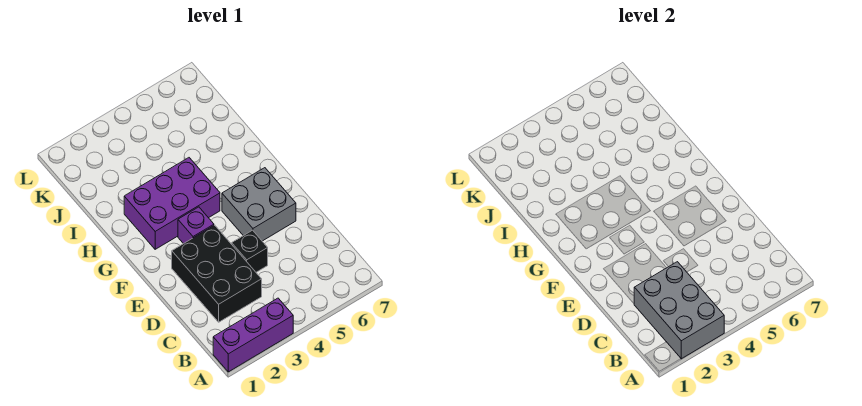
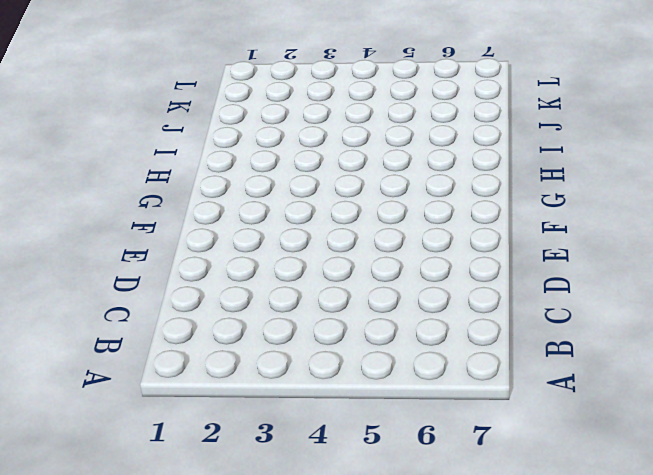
none -> purple brick A1:A3 level 1
none -> black brick C2:E3 level 1

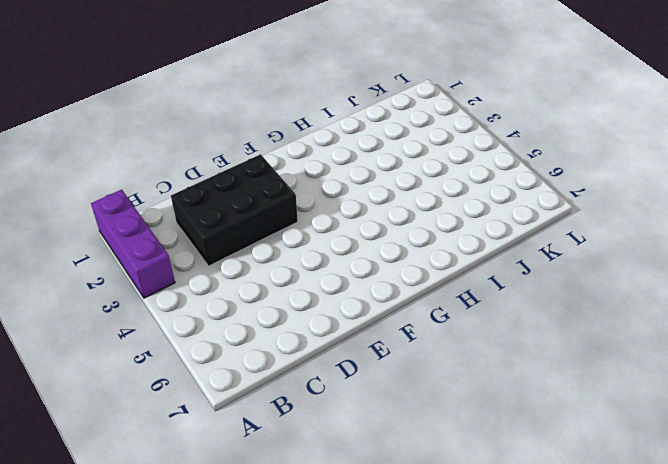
none -> black brick D4 level 1
none -> grey brick E5:F6 level 1

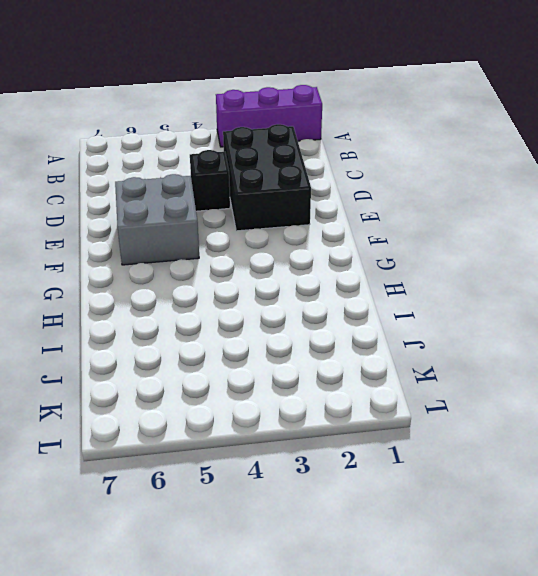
none -> purple brick F3 level 1
none -> purple brick G2:H4 level 1

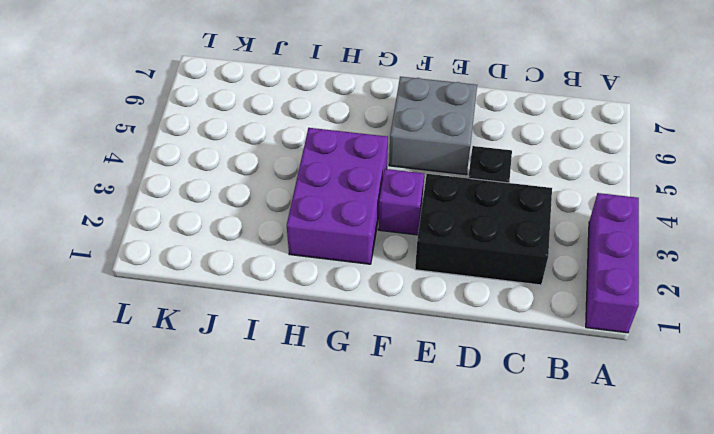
none -> grey brick A2:C3 level 2

